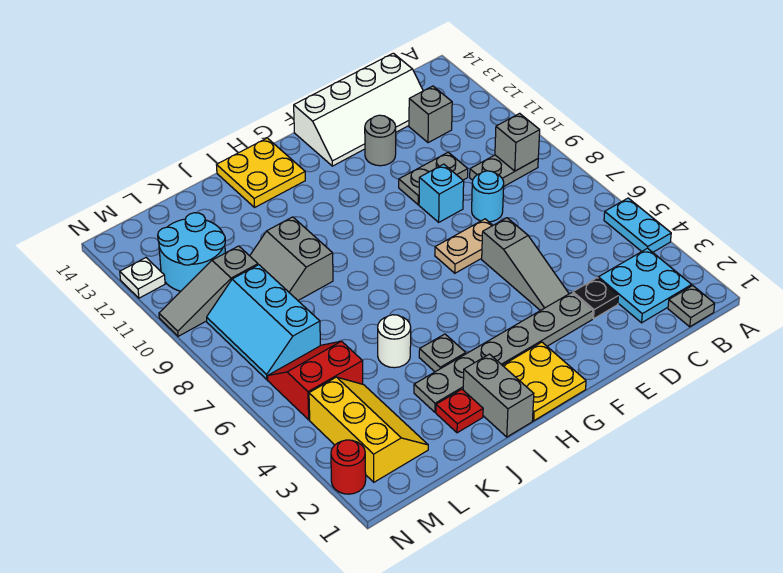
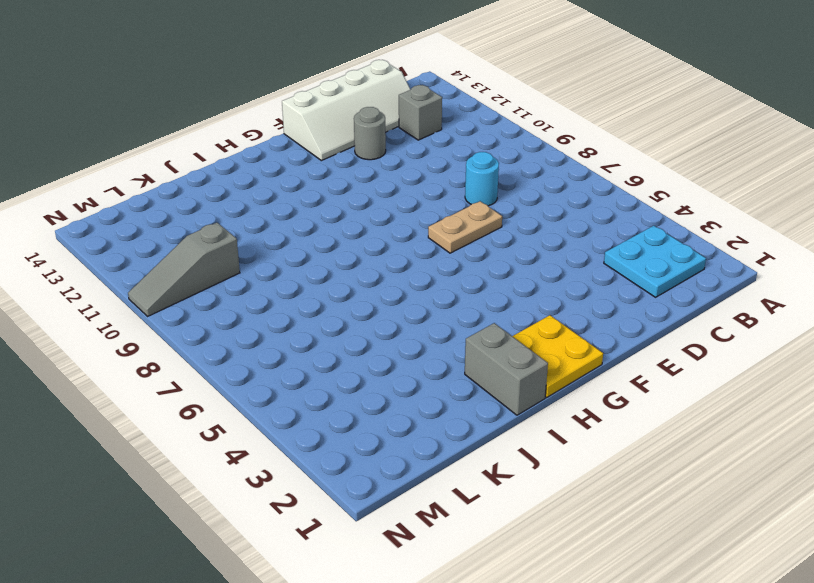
none -> cyan plate A4:A5 level 1
none -> grey plate B1 level 1
none -> grey plate B9:C9 level 1

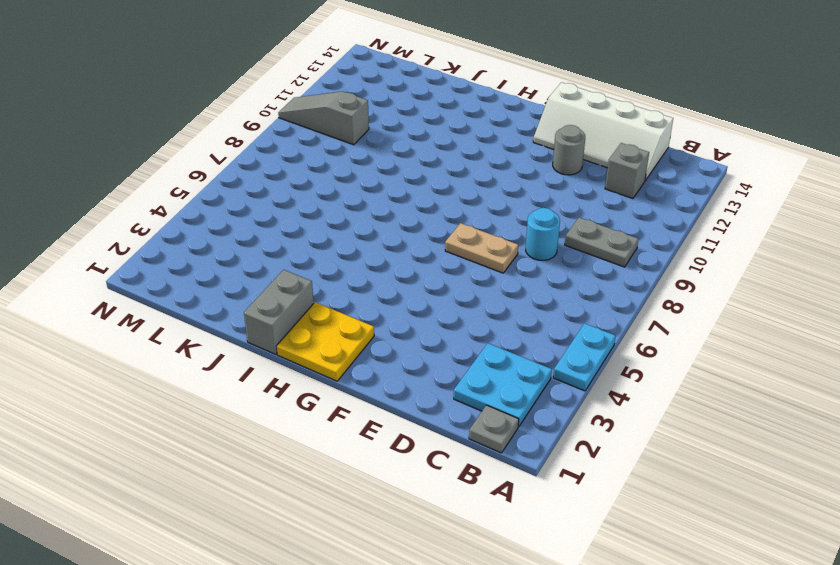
none -> black plate D3 level 1
none -> grey plate D10:E10 level 1
none -> grey plate E3:J3 level 1

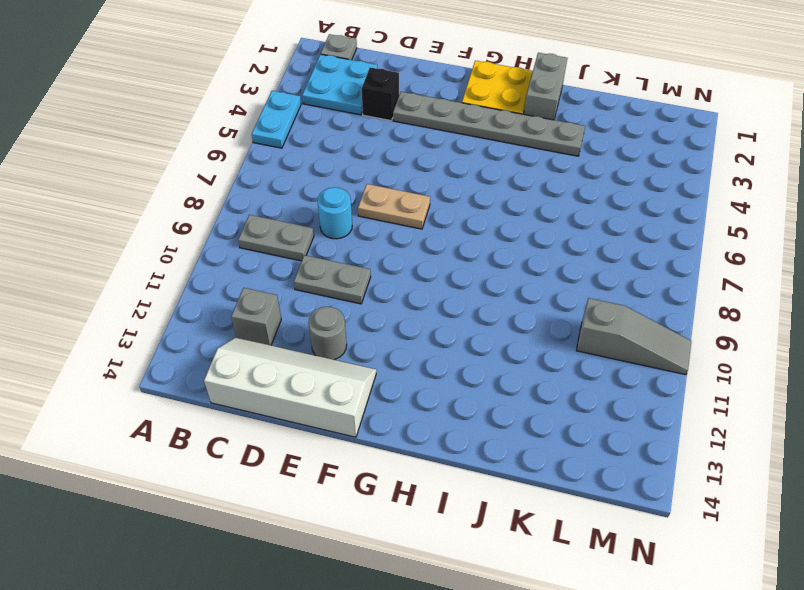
black brick D3 level 1 -> black plate D3 level 1
none -> grey slope E4:E6 level 1 top 6
none -> cyan brick E9 level 1
none -> yellow plate H13:I14 level 1

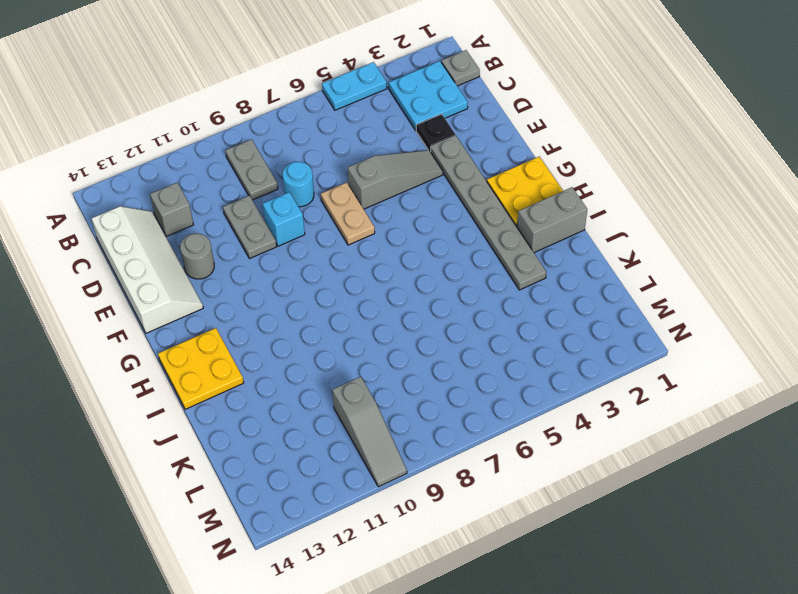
none -> grey plate I4 level 1
none -> red plate J2 level 1
none -> white round brick J5 level 1

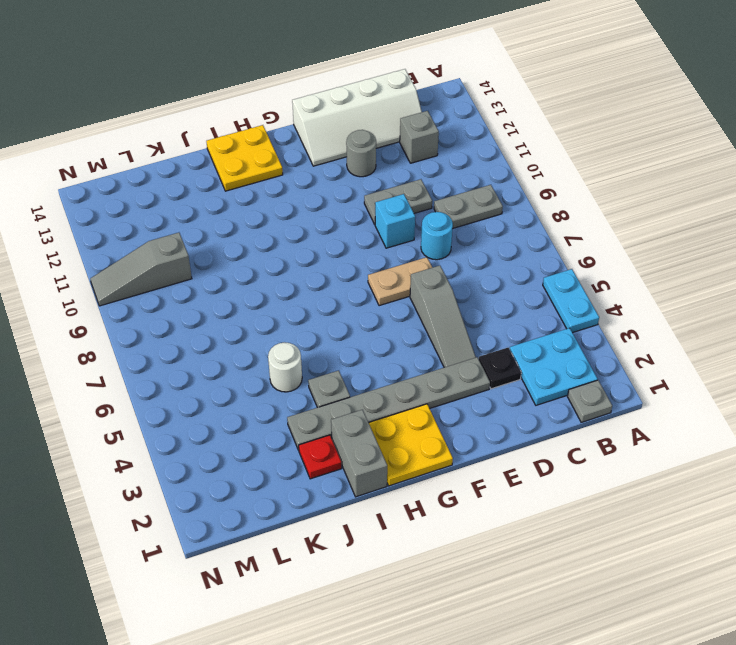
none -> grey slope J9:K10 level 1 top J
none -> yellow slope L2:M4 level 1 top M
none -> red slope L5:M6 level 1 top 5

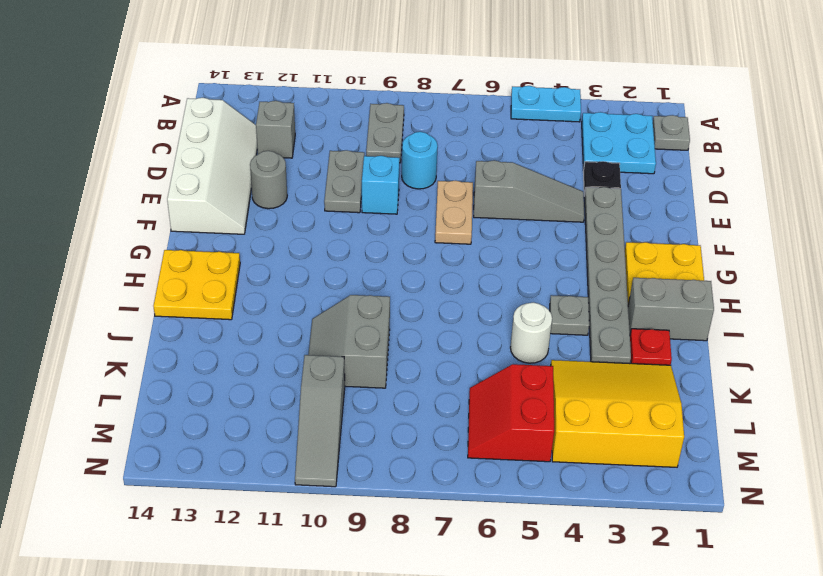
grey slope J9:K10 level 1 top 9 -> grey slope J9:K10 level 1 top J
yellow slope K2:M4 level 1 top M -> yellow slope L2:M4 level 1 top M
none -> cyan slope L7:M9 level 1 top L
none -> cyan round brick L11:M12 level 1
none -> red round brick N2 level 1

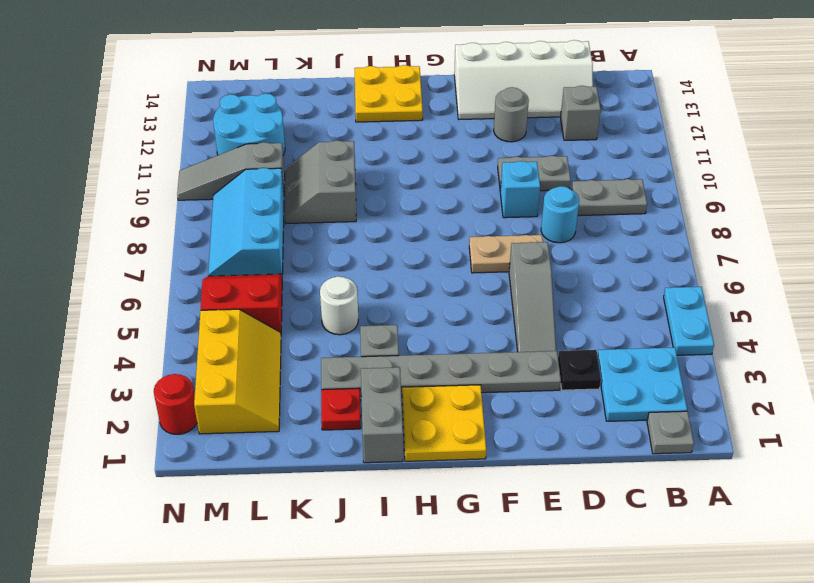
none -> white plate N12 level 1
none -> grey brick B9 level 2

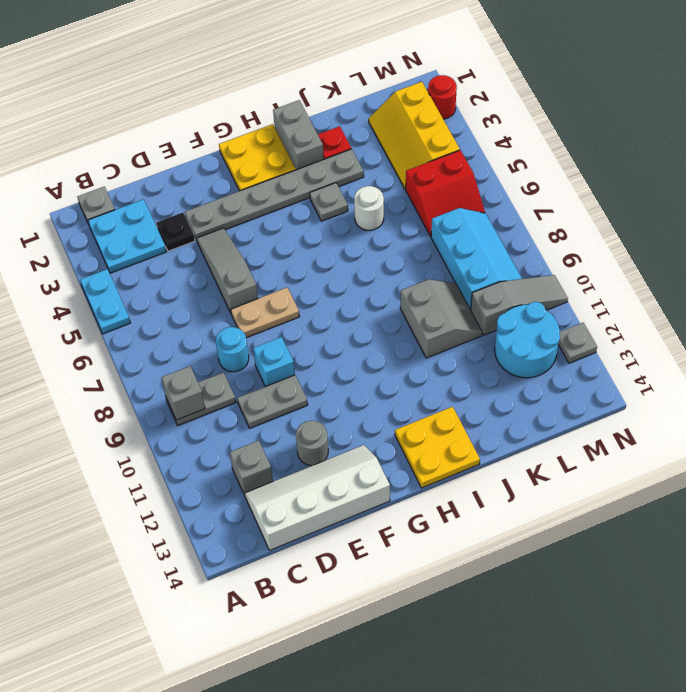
grey plate N12 level 1 -> white plate N12 level 1

